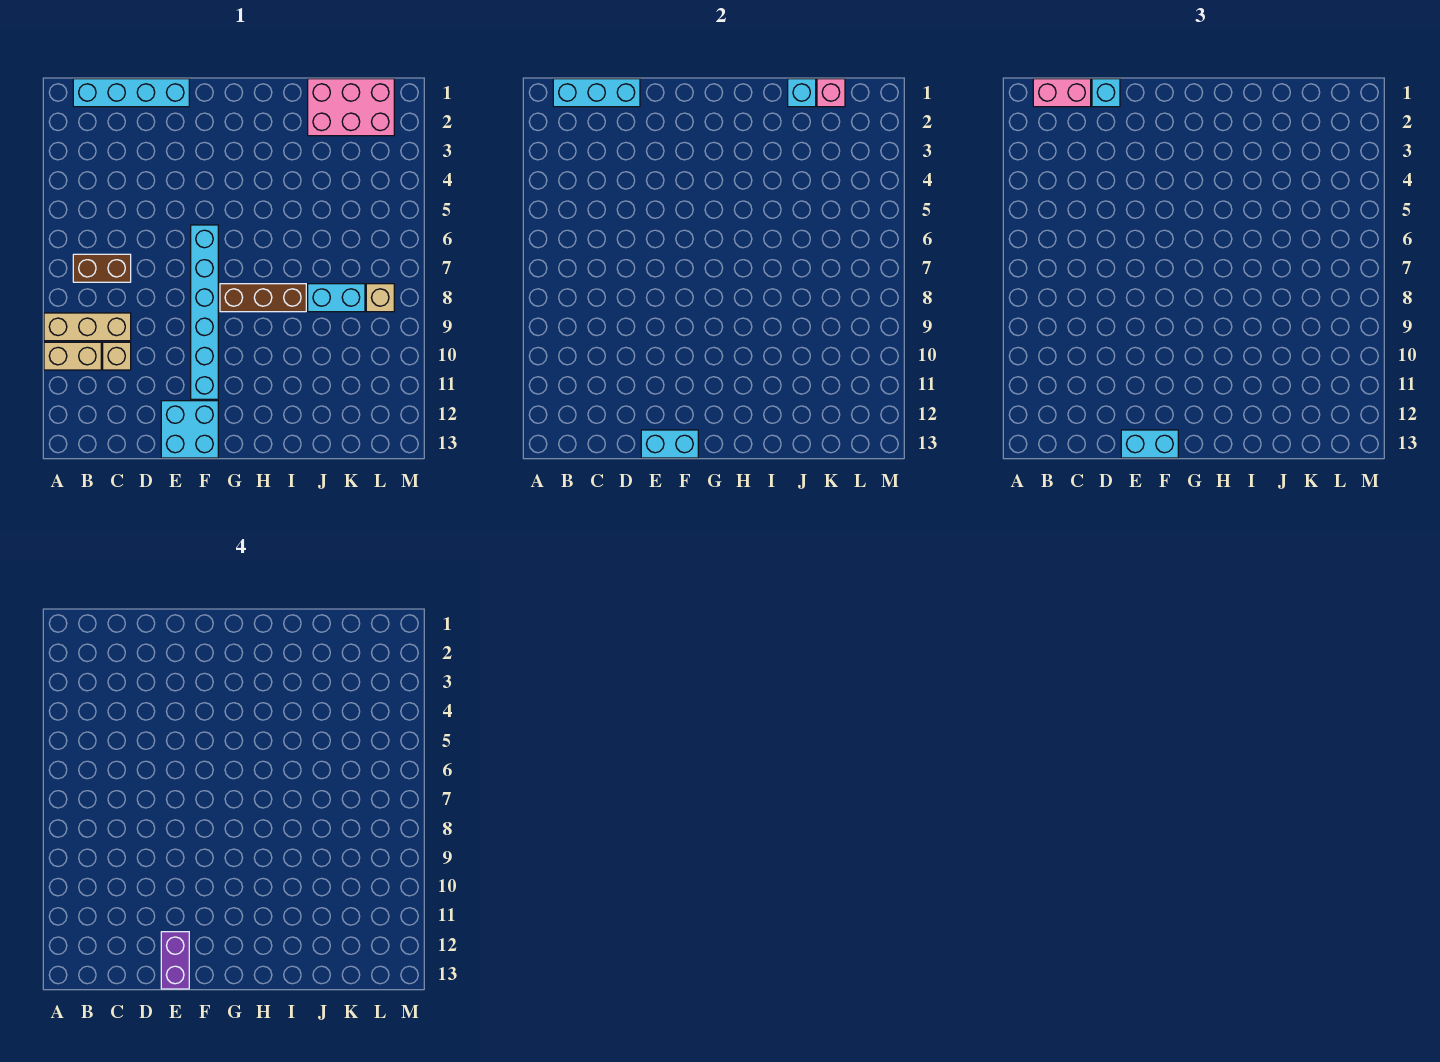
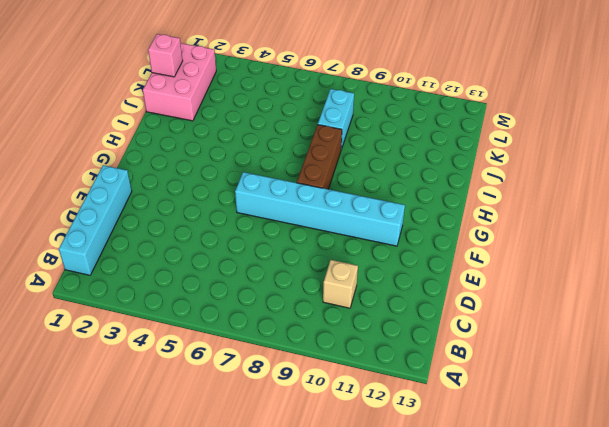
none -> tan brick A9:C9 level 1
none -> tan brick A10:B10 level 1
none -> brown brick B7:C7 level 1

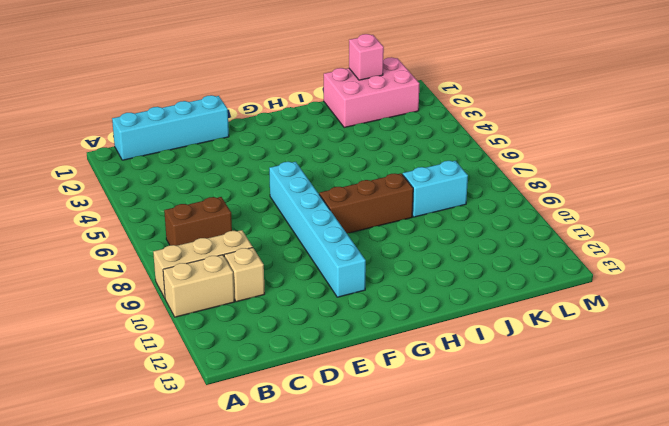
none -> cyan brick E12:F13 level 1
none -> tan brick L8 level 1
none -> cyan brick B1:D1 level 2

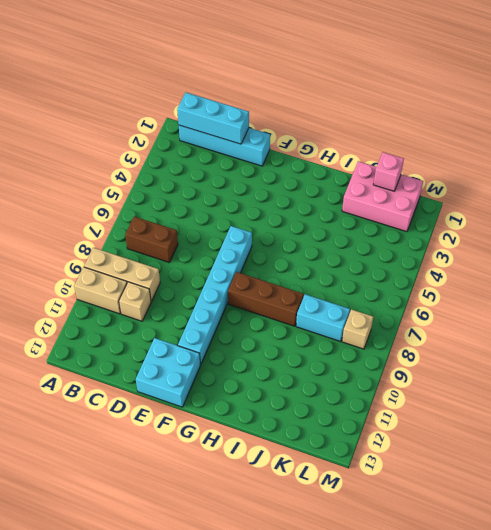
none -> cyan brick E13:F13 level 2
none -> cyan brick J1 level 2
none -> pink brick B1:C1 level 3

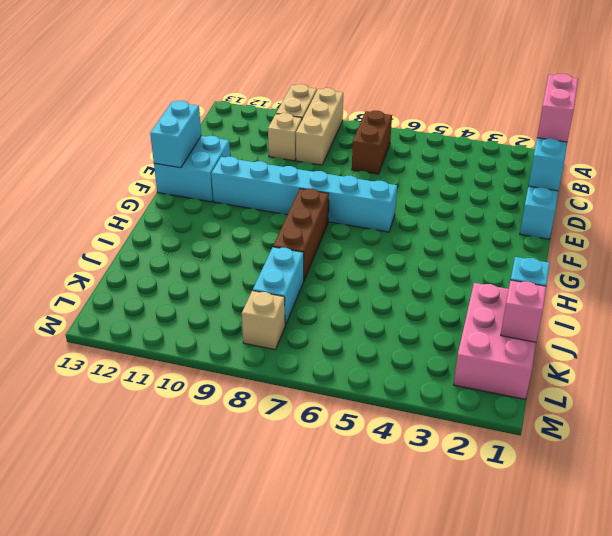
none -> cyan brick D1 level 3
none -> cyan brick E13:F13 level 3
none -> purple brick E12:E13 level 4

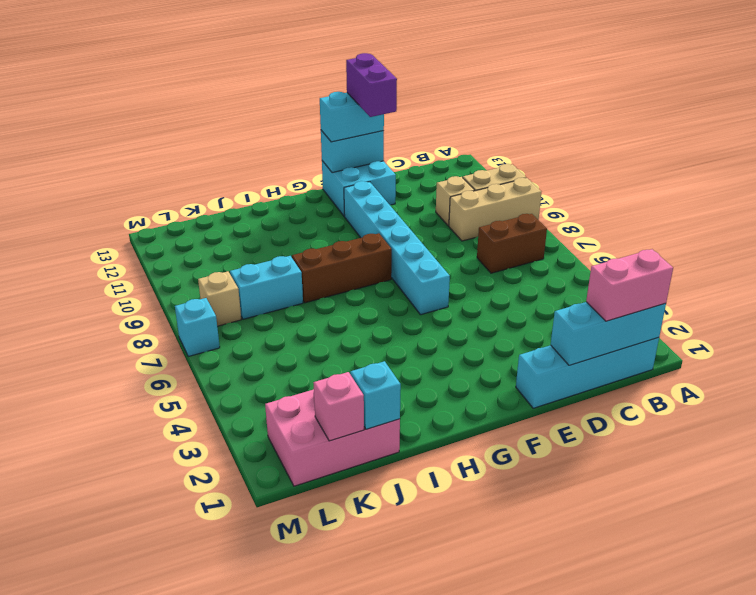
cyan brick M7 level 1 -> cyan brick D1 level 3

